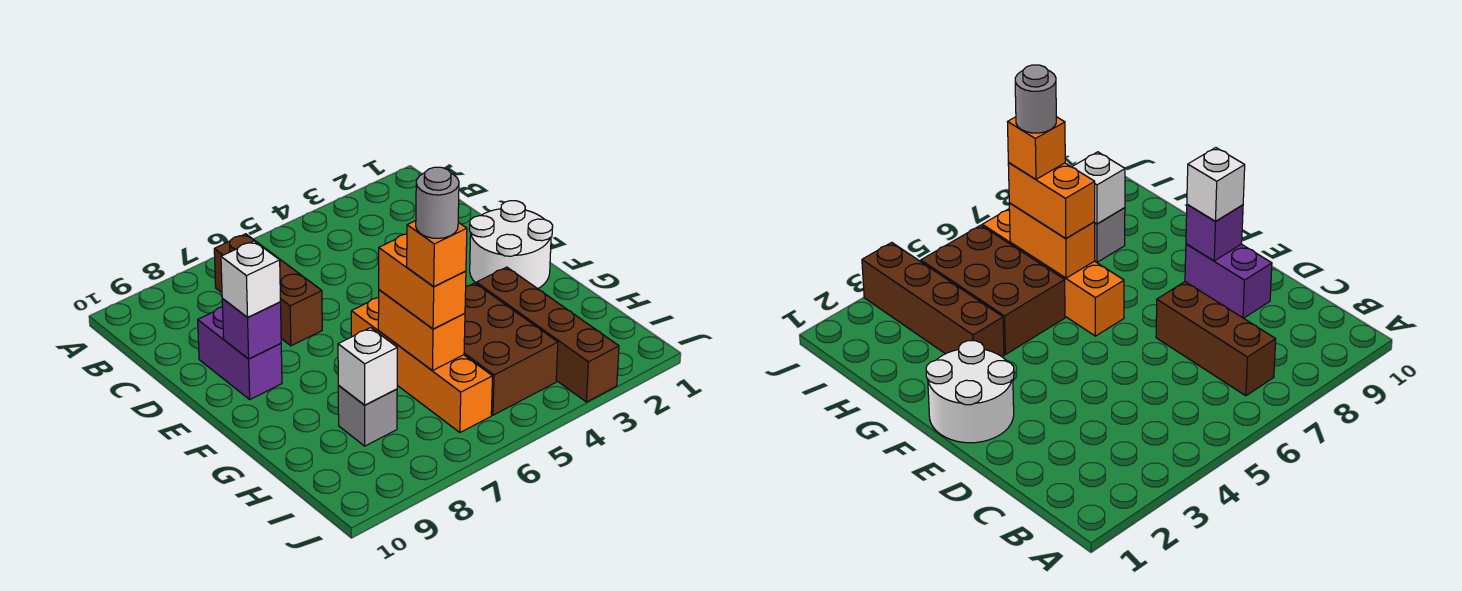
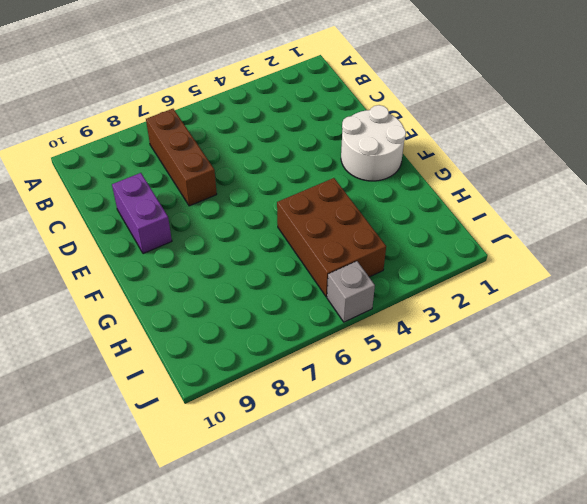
grey brick J5 level 1 -> grey brick H8 level 1
none -> orange brick F6:I6 level 1
none -> brown brick G3:J3 level 1
none -> purple brick E9 level 2

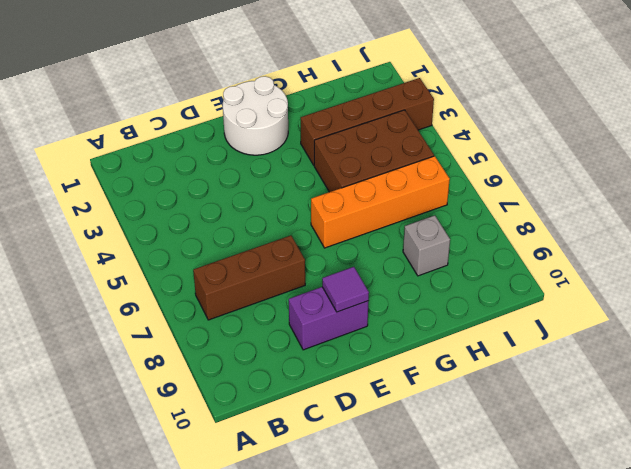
purple tile E9 level 2 -> purple brick E9 level 2
none -> orange brick G6:H6 level 2
none -> white brick H8 level 2
none -> white brick E9 level 3

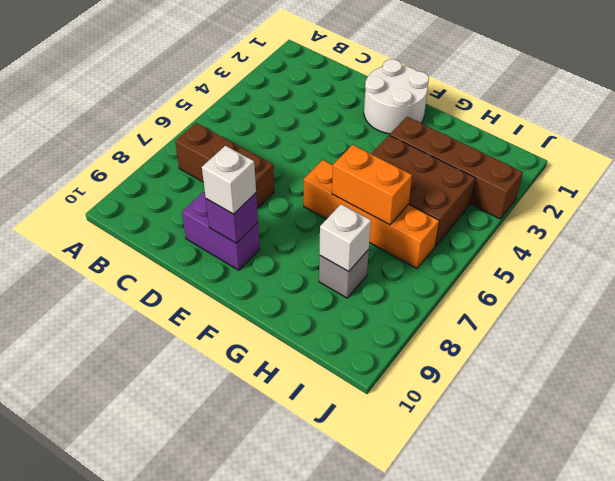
none -> orange brick G6:H6 level 3
none -> orange brick H6 level 4
none -> grey round brick H6 level 5

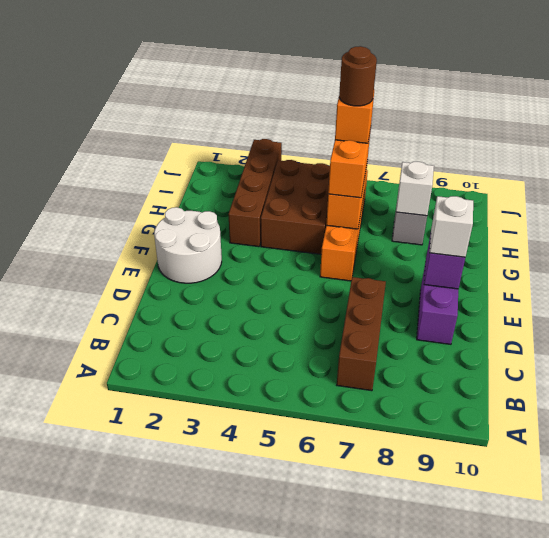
brown round brick H6 level 5 -> grey round brick H6 level 5

